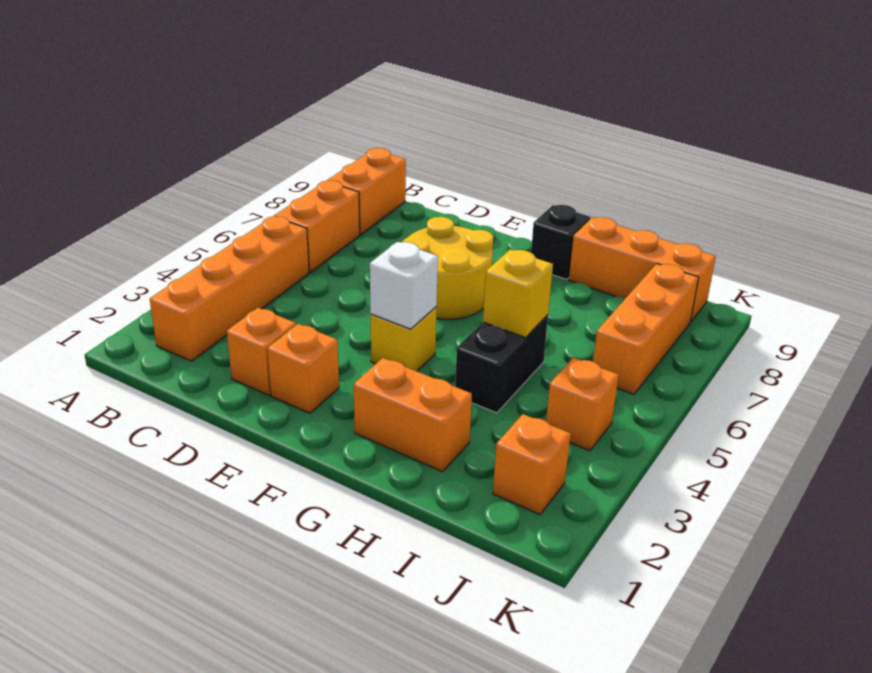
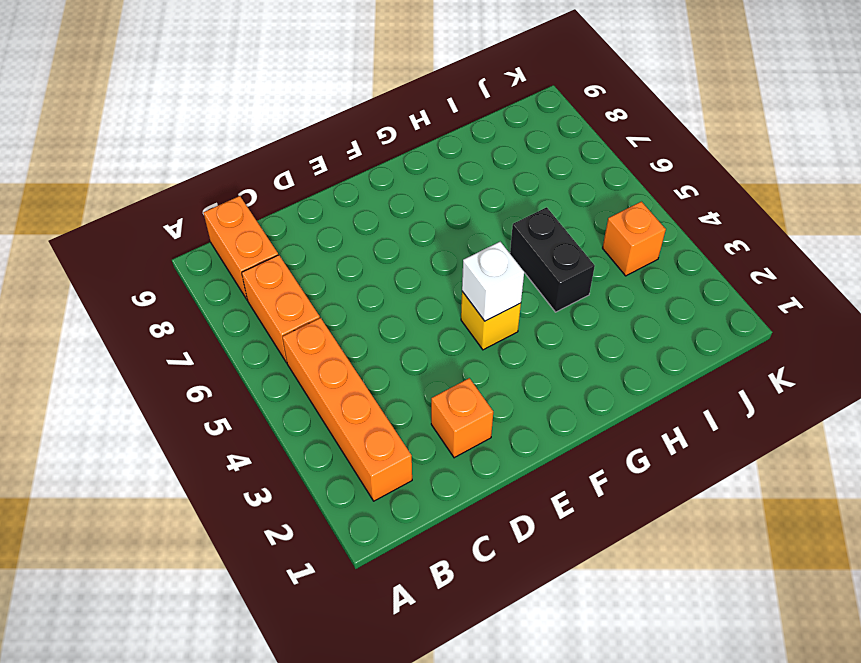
none -> orange brick E2 level 1
none -> yellow round brick E6:F7 level 1
none -> orange brick G2:H2 level 1

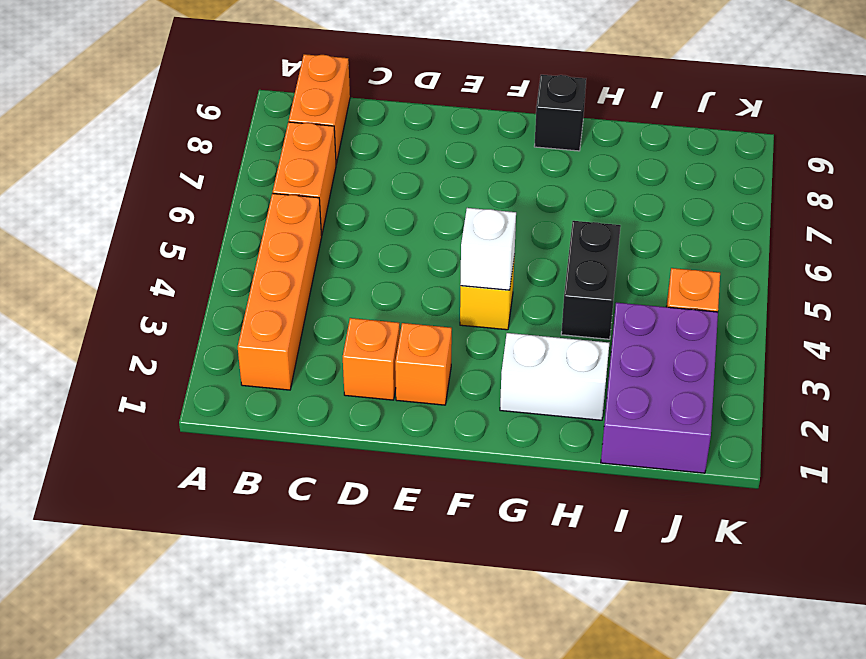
white brick G2:H2 level 1 -> orange brick G2:H2 level 1
purple brick I1:J3 level 1 -> orange brick J2 level 1
none -> yellow round brick E6:F7 level 1
none -> orange brick H9:J9 level 1
none -> orange brick J6:J8 level 1

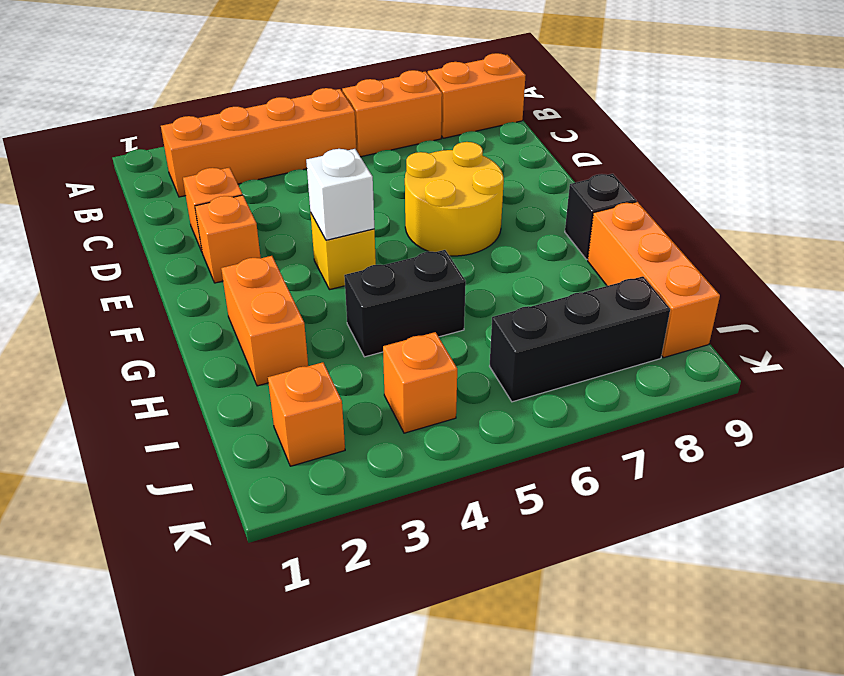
black brick J6:J8 level 1 -> orange brick J6:J8 level 1
none -> yellow brick H5 level 2

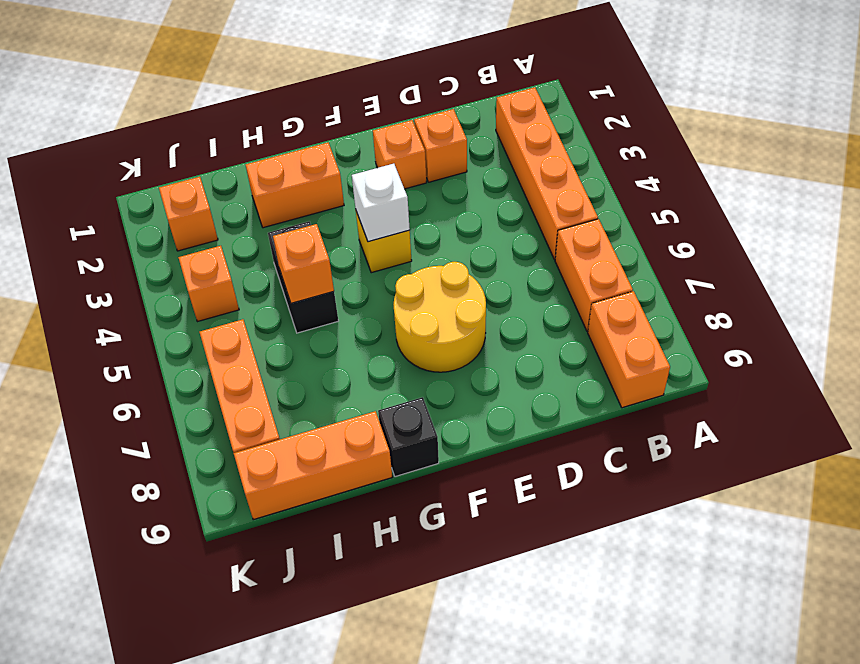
orange brick H5 level 2 -> yellow brick H5 level 2

